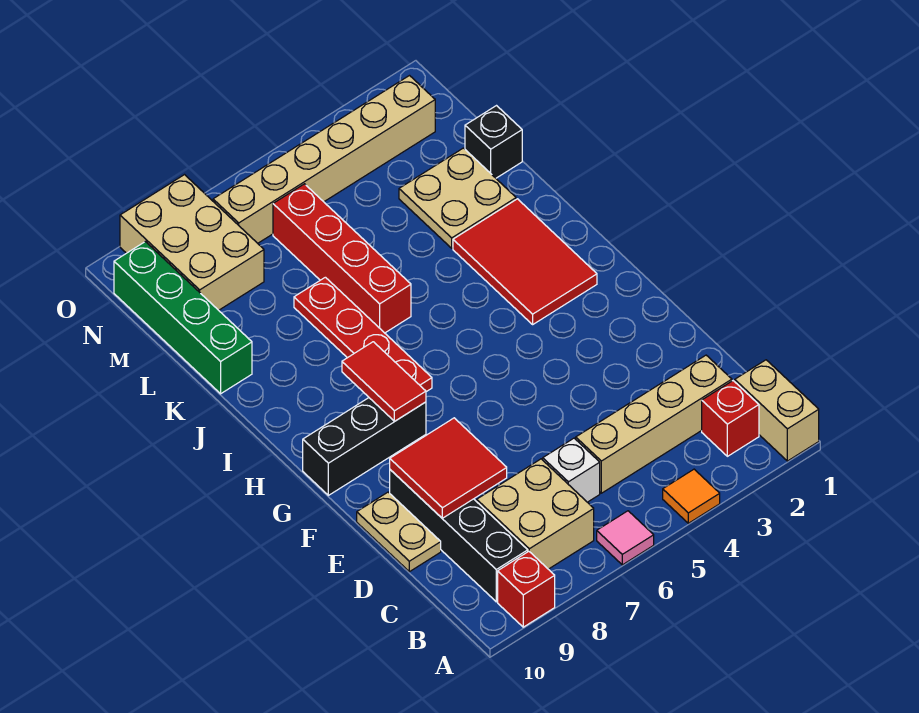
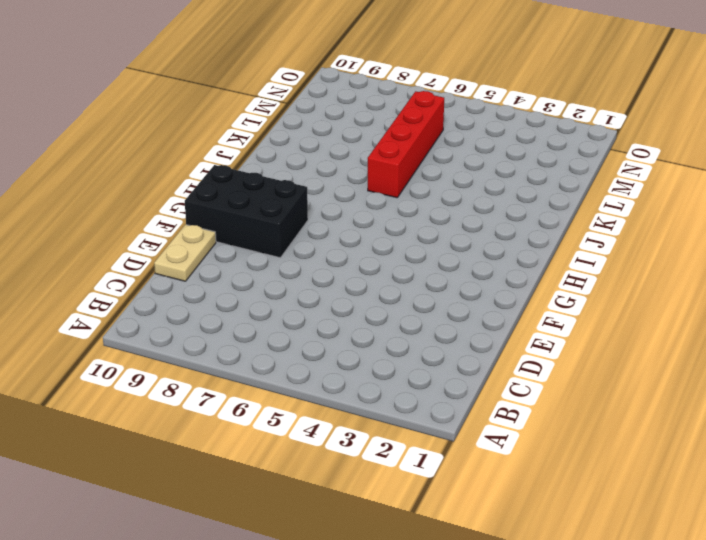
black brick F8:G10 level 1 -> black brick G8:G10 level 1
none -> tan brick A1:B1 level 1
none -> orange tile A4 level 1
none -> pink tile A6 level 1

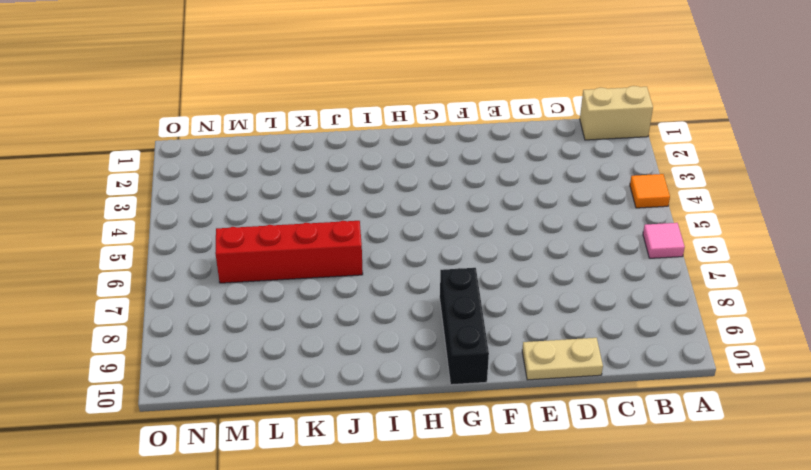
none -> red brick A9 level 1
none -> red brick B2 level 1
none -> tan brick B7:C8 level 1

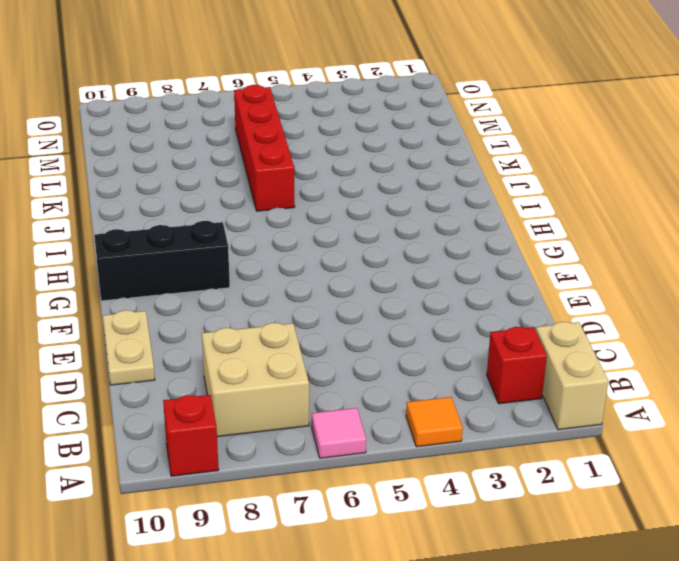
none -> black brick B9:E9 level 1
none -> tan brick C2:C5 level 1
none -> white brick C6 level 1

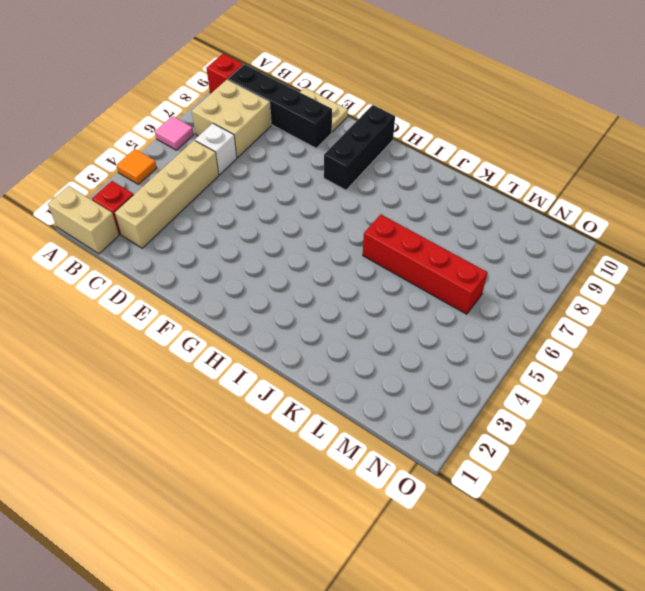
none -> red tile H2:J3 level 1
none -> red plate H7:K7 level 1
none -> tan plate K2:L3 level 1

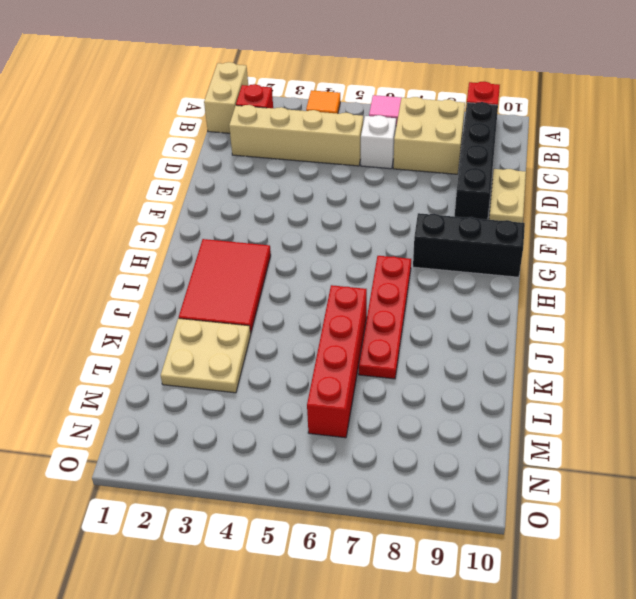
none -> green brick K10:N10 level 1
none -> black brick L1 level 1
none -> tan brick M8:O9 level 1

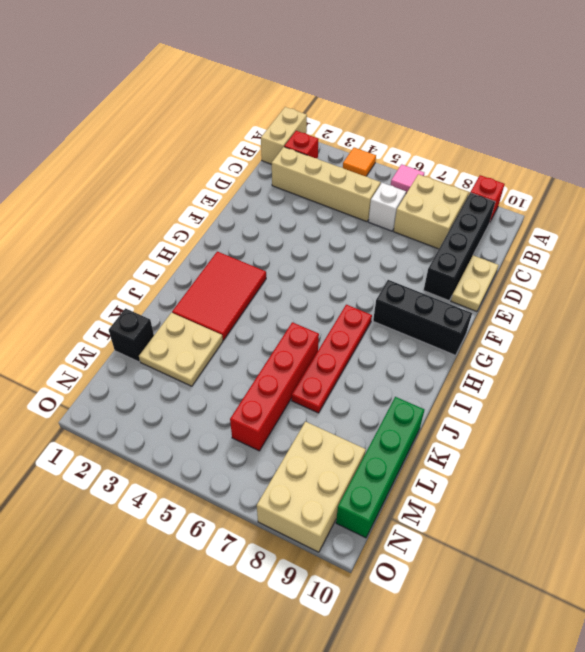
none -> tan brick N2:N7 level 1
none -> red tile D8:E9 level 2
none -> red tile G8:H8 level 2

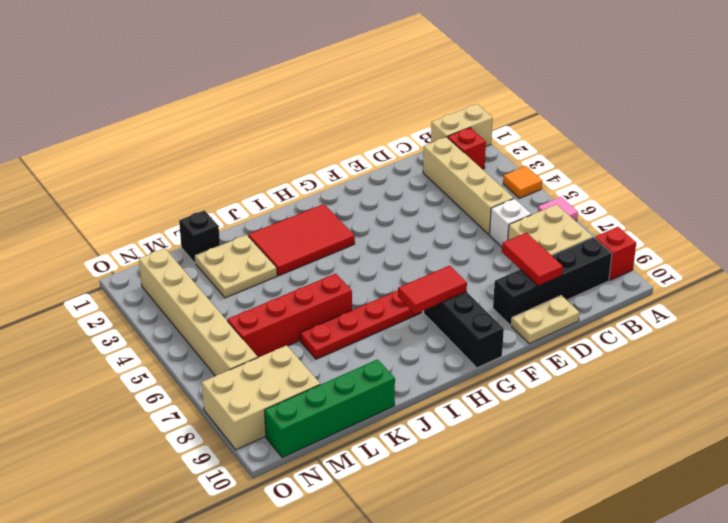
red tile D8:D9 level 2 -> red tile D8:E9 level 2

